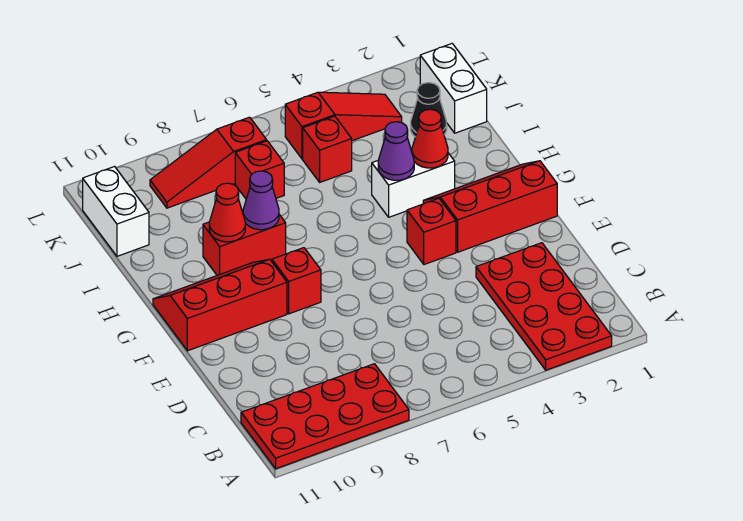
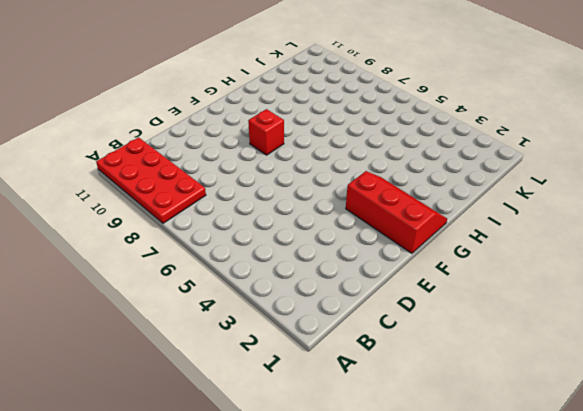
none -> red plate A2:D3 level 1
none -> red brick F4 level 1
none -> red slope F9:G11 level 1 top F

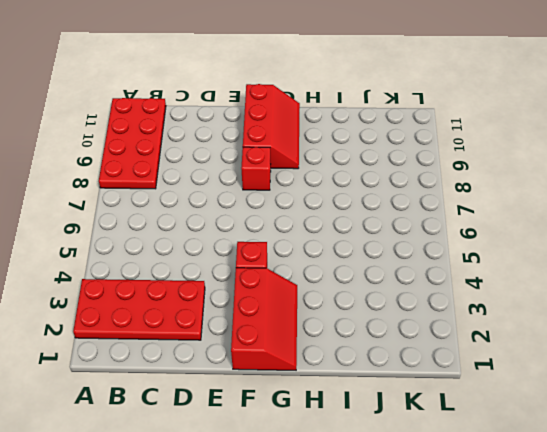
none -> white brick H3:H4 level 1
none -> red brick H8:H9 level 1
none -> white brick J1:K1 level 1

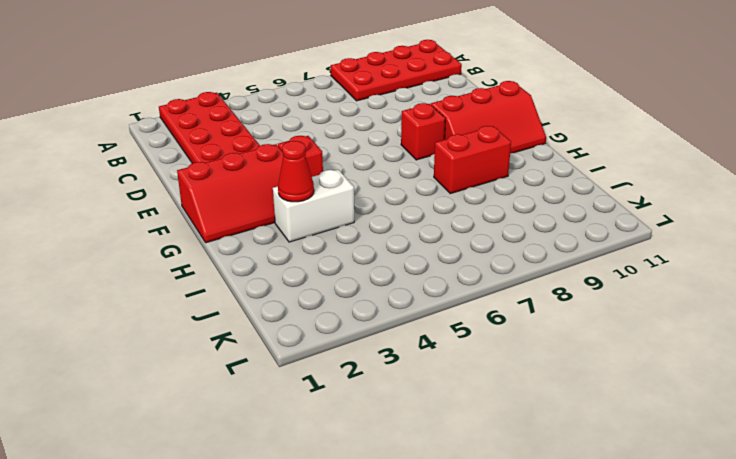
none -> white brick J1:K1 level 1
none -> black cone J2 level 1
none -> red brick J5 level 1

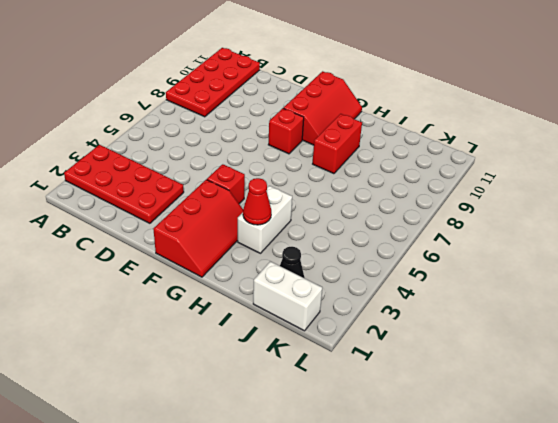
none -> red brick J5 level 1
none -> red brick J7 level 1
none -> white brick J11:K11 level 1

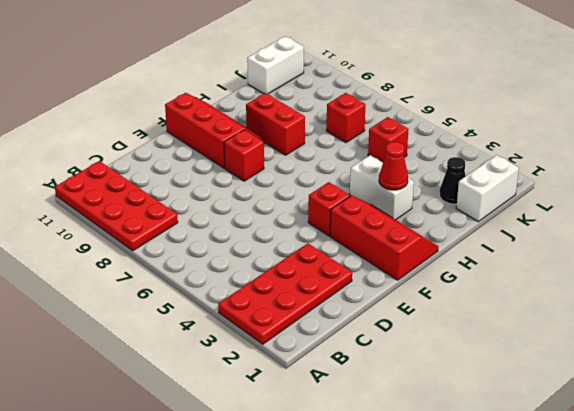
none -> red slope K3:K5 level 1 top 5
none -> red slope K7:K9 level 1 top 7
none -> purple cone H4 level 2

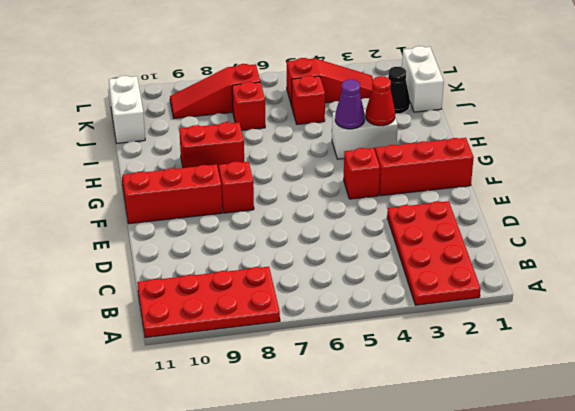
none -> purple cone H8 level 2
none -> red cone H9 level 2

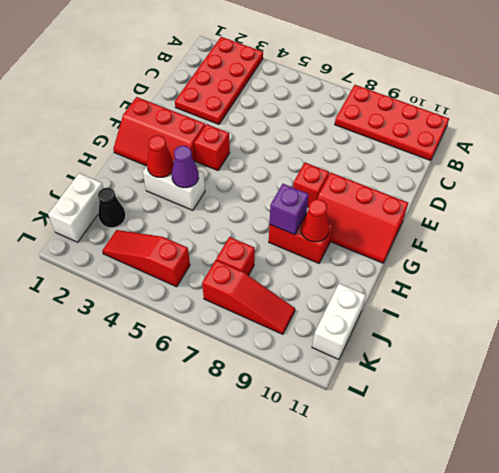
purple brick H8 level 2 -> purple cone H8 level 2
none -> red brick J5 level 1

